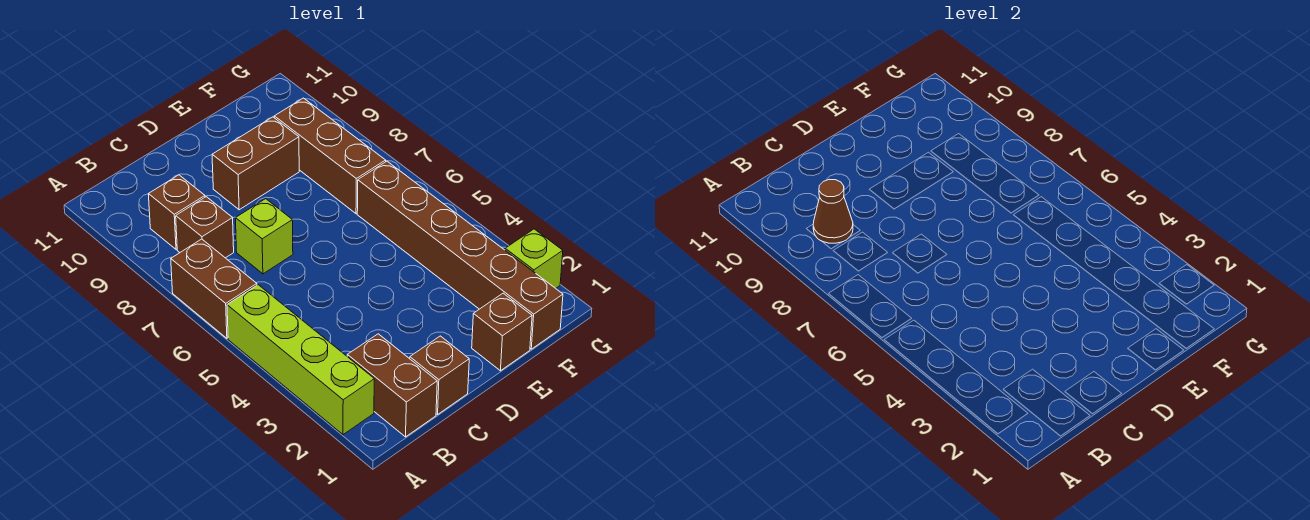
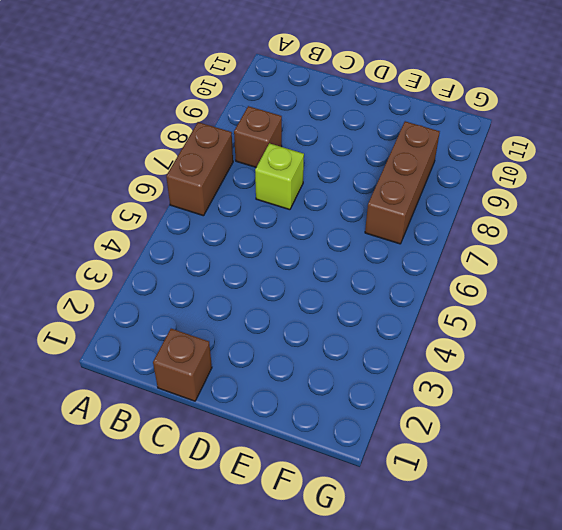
none -> lime brick A2:A5 level 1
none -> brown brick B1:B2 level 1
none -> brown brick B9 level 1

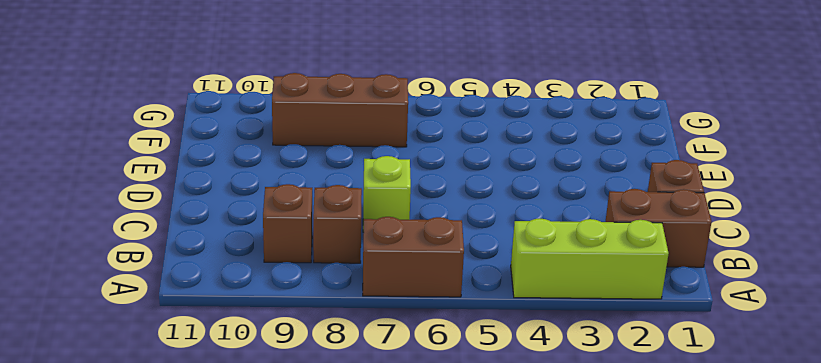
lime brick A2:A4 level 1 -> lime brick A2:A5 level 1
none -> brown brick D9:E9 level 1
none -> brown brick E1 level 1
none -> brown brick F1:F6 level 1

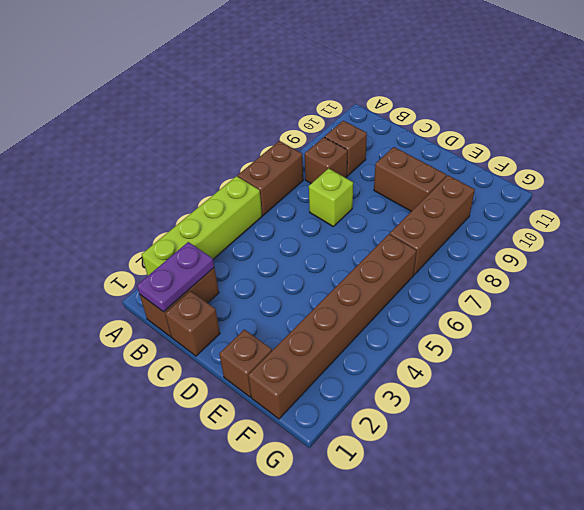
purple plate B1:B2 level 2 -> none
none -> lime brick G2 level 1
none -> brown cone B9 level 2

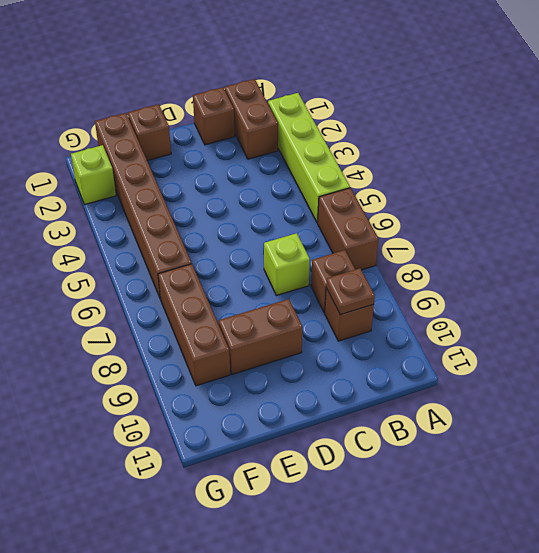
brown plate B9 level 2 -> brown cone B9 level 2

